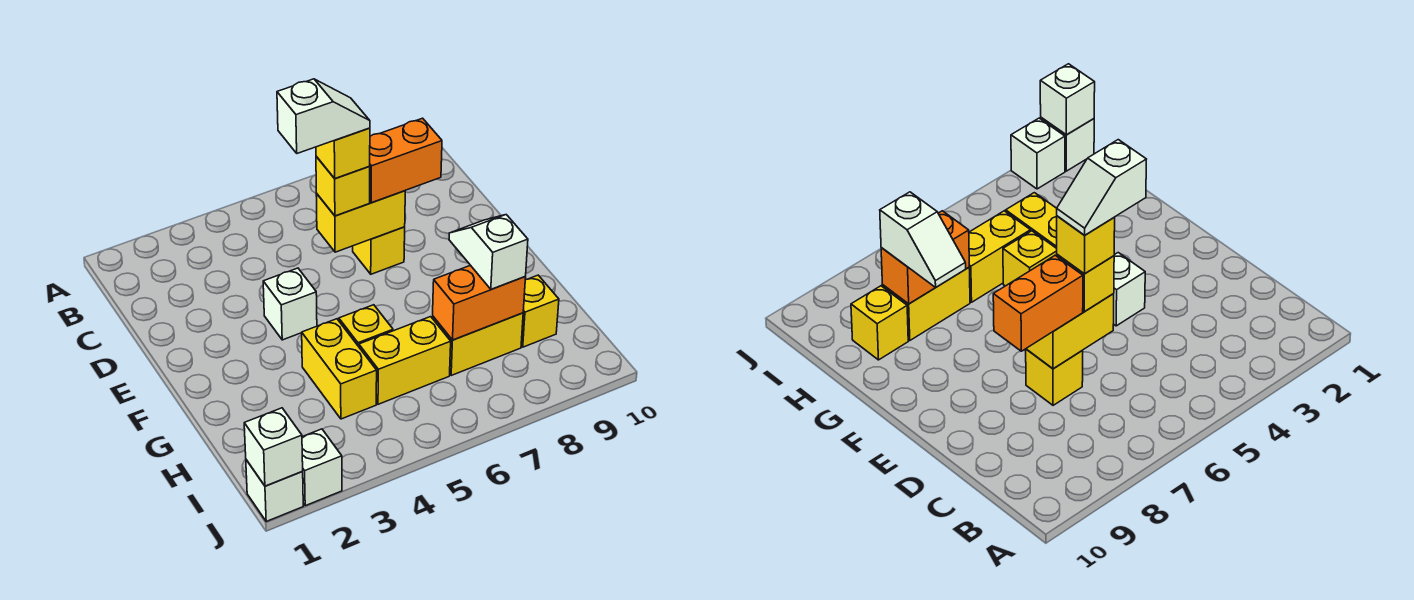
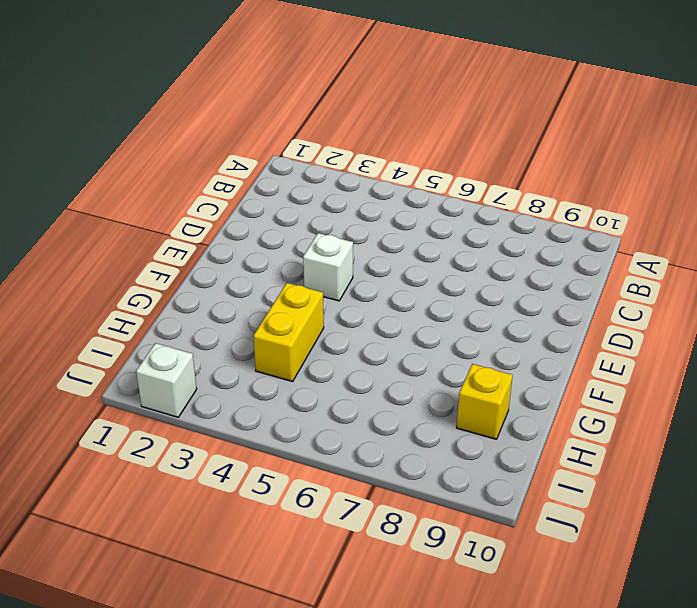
none -> yellow brick D7 level 1
none -> yellow brick G5 level 1
none -> yellow brick H5:H6 level 1

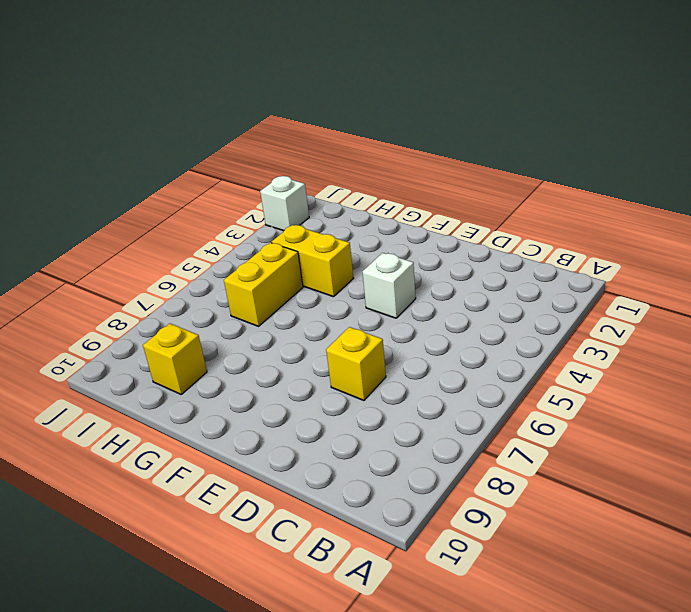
none -> yellow brick G5 level 1
none -> yellow brick H7:H8 level 1
none -> white brick J1 level 1

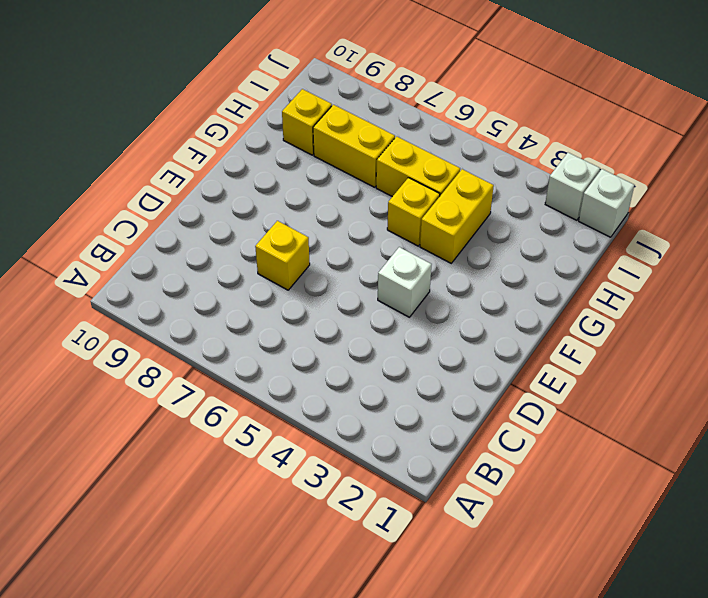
none -> yellow brick D6:D7 level 2
none -> orange brick H7:H8 level 2
none -> white brick J1 level 2

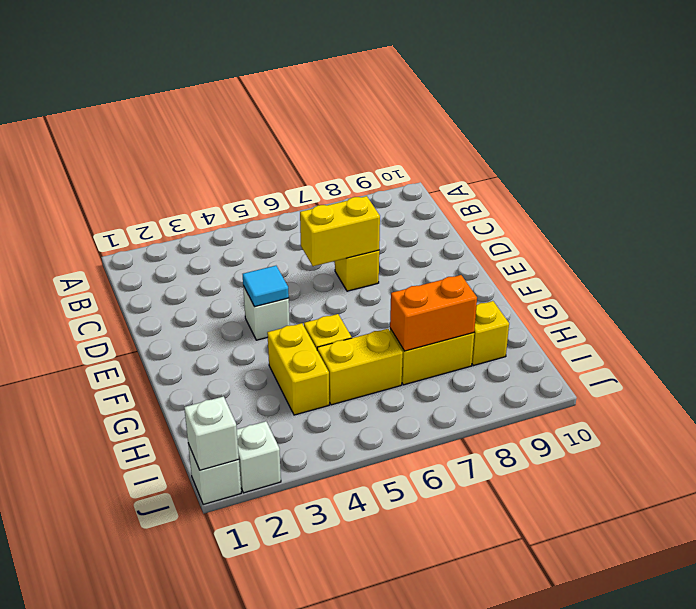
cyan tile E4 level 2 -> none
none -> yellow brick D6 level 3
none -> orange brick D7:D8 level 3
none -> white slope G8:H8 level 3 top H

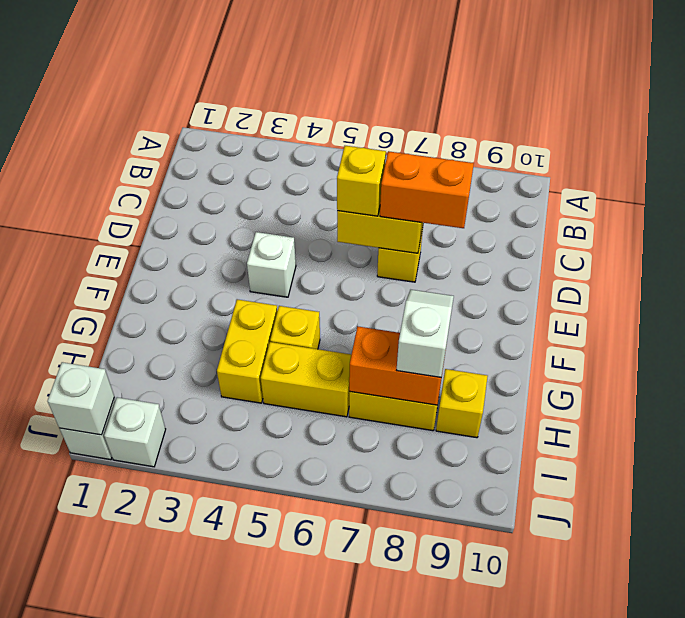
none -> yellow brick D6 level 4
none -> white slope D5:D6 level 5 top 5

